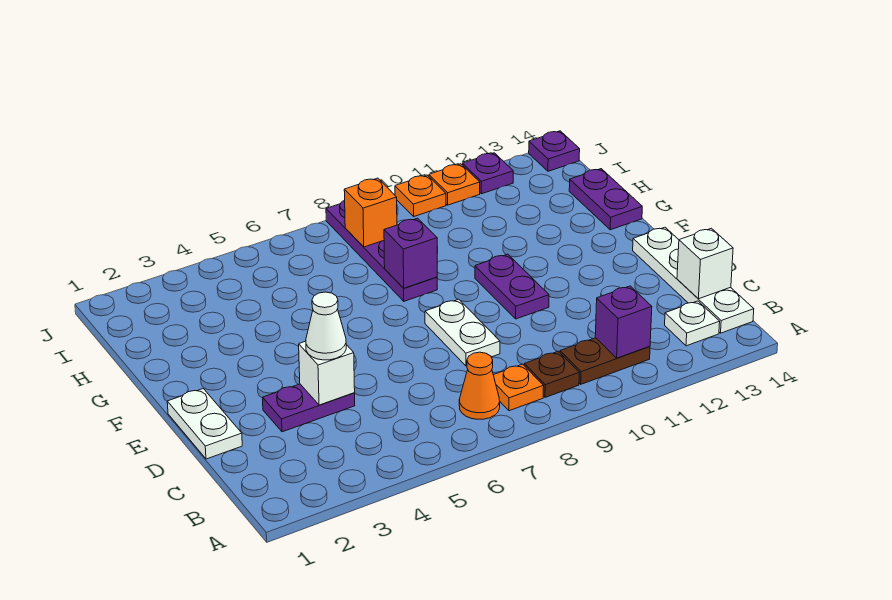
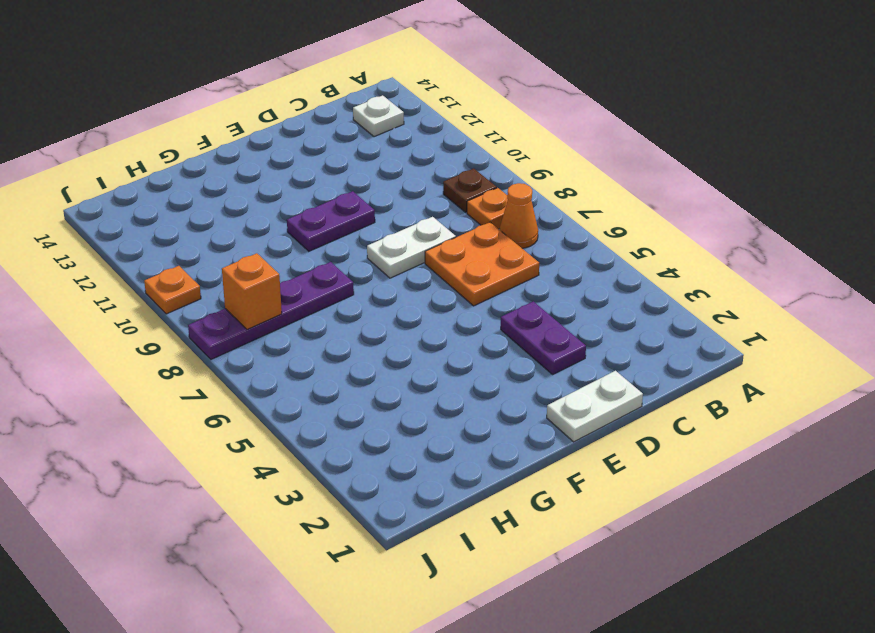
orange plate C6:D7 level 1 -> none
none -> brown plate B10:B11 level 1
none -> white plate B14:E14 level 1
none -> purple plate G14:H14 level 1

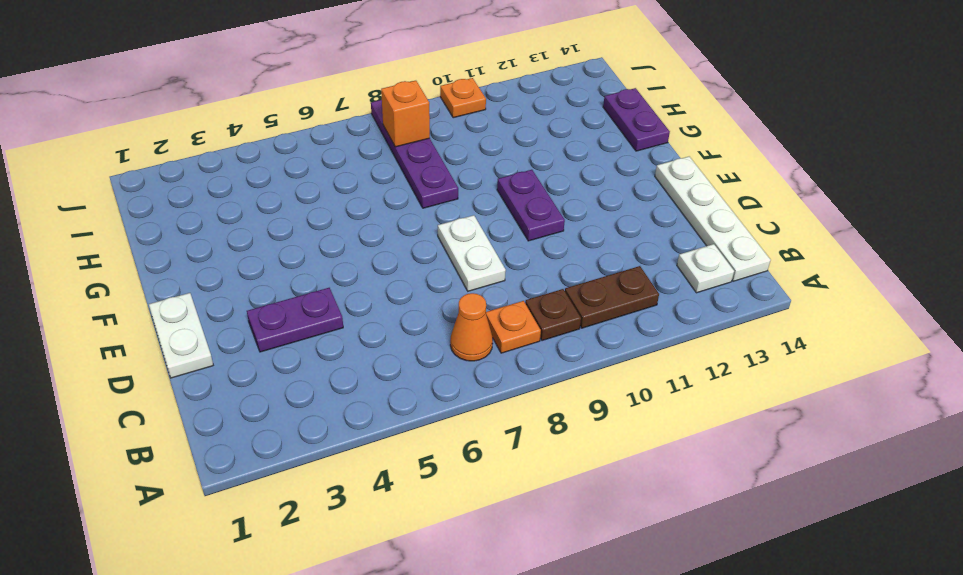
none -> orange plate J11 level 1
none -> purple plate J12 level 1
none -> purple plate J14 level 1

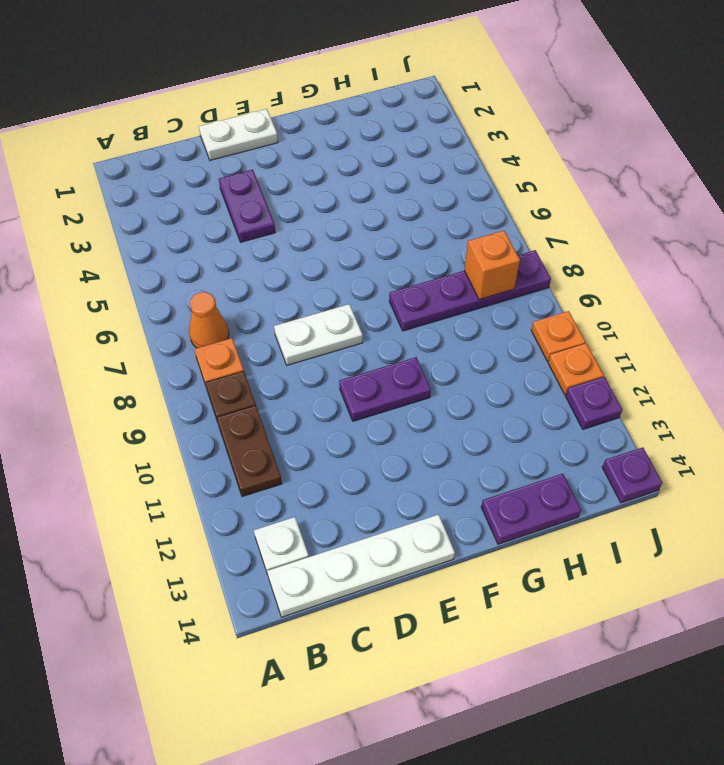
none -> purple brick B11 level 2
none -> white brick C14 level 2
none -> white brick D4 level 2

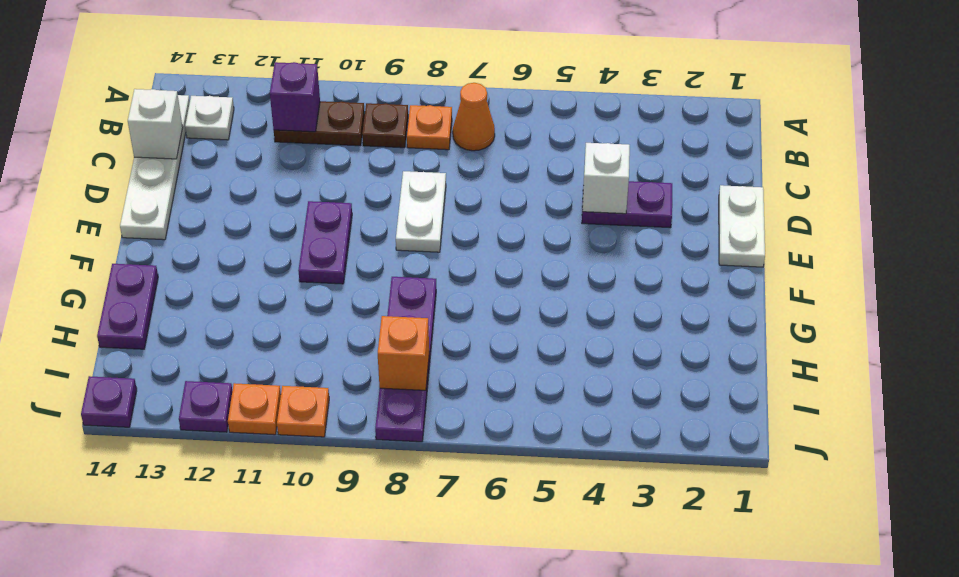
none -> purple brick G8 level 2
none -> white cone D4 level 3

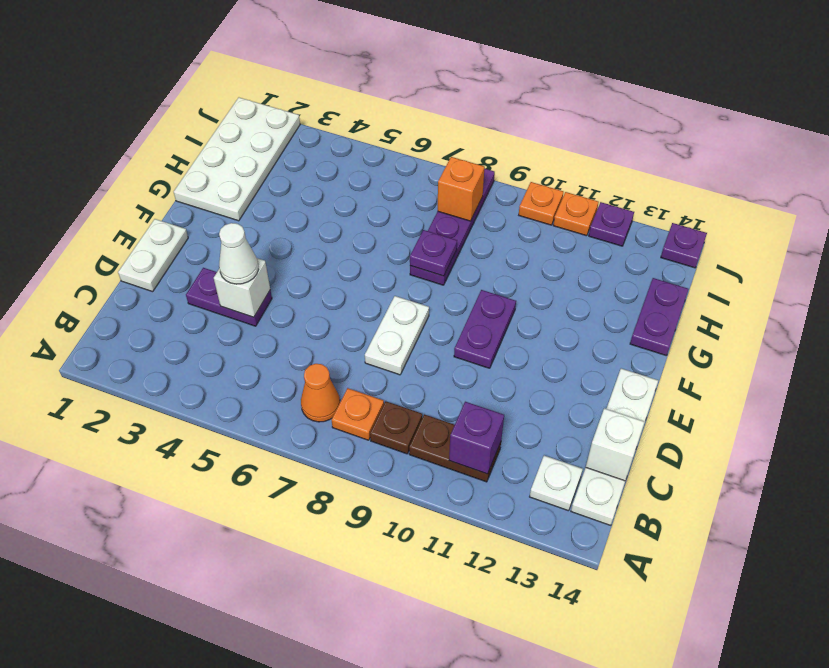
white plate G1:J2 level 1 -> none
purple plate G8 level 2 -> purple brick G8 level 2

